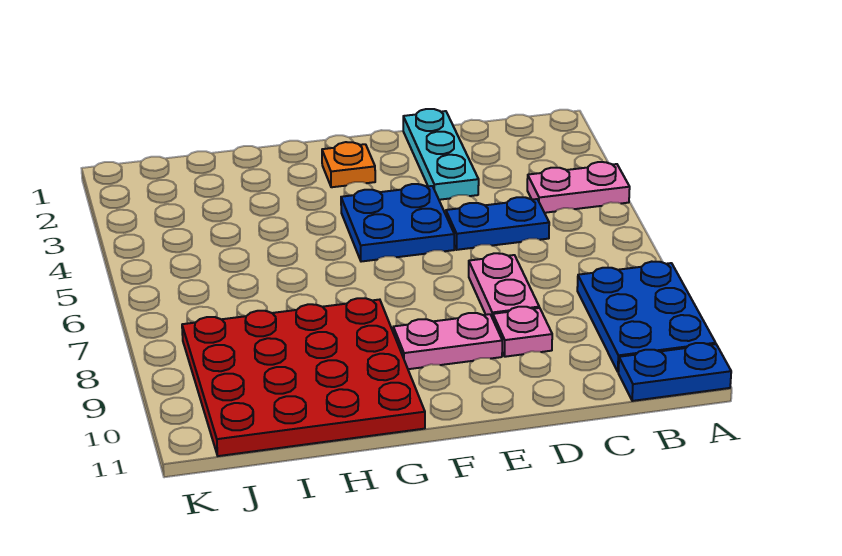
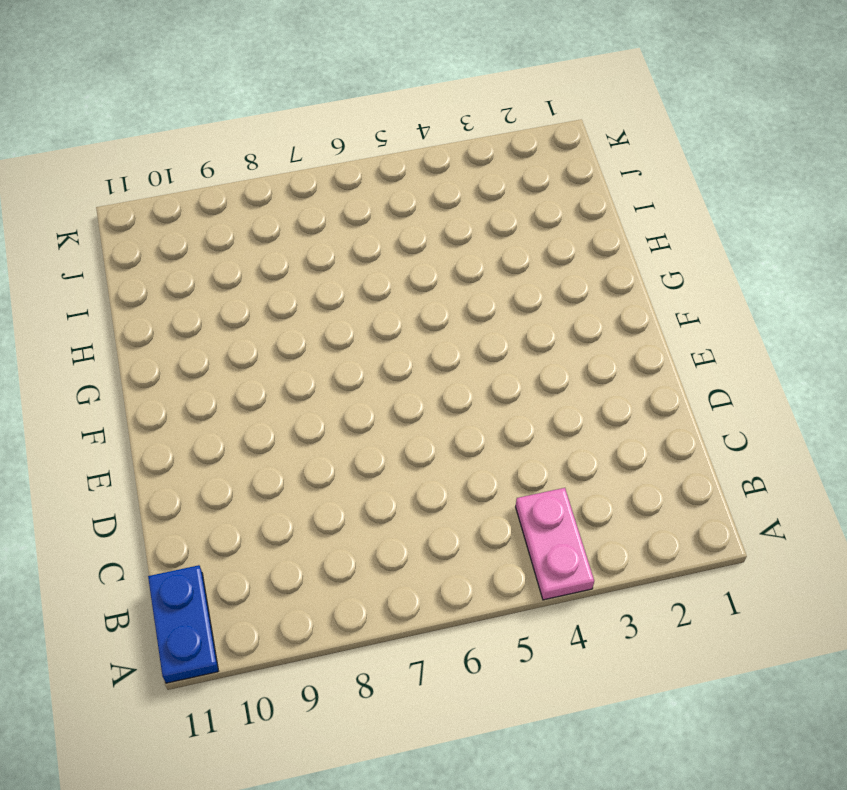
none -> blue plate A8:B10 level 1
none -> blue plate C5:D5 level 1

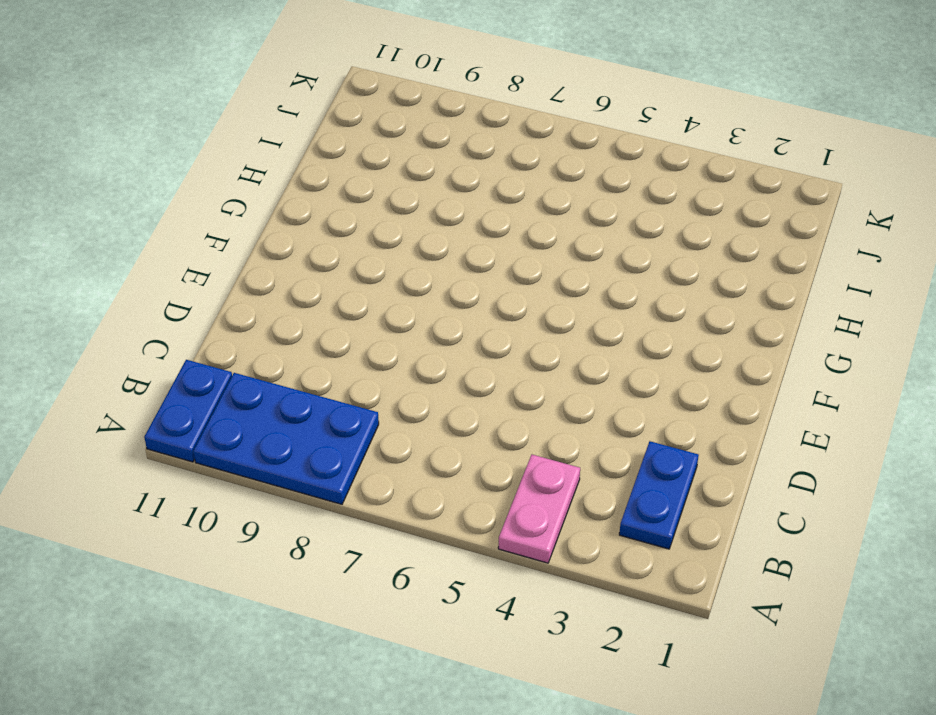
blue plate B2:C2 level 1 -> blue plate C5:D5 level 1
none -> cyan plate D1:D3 level 1
none -> pink plate D7:D8 level 1

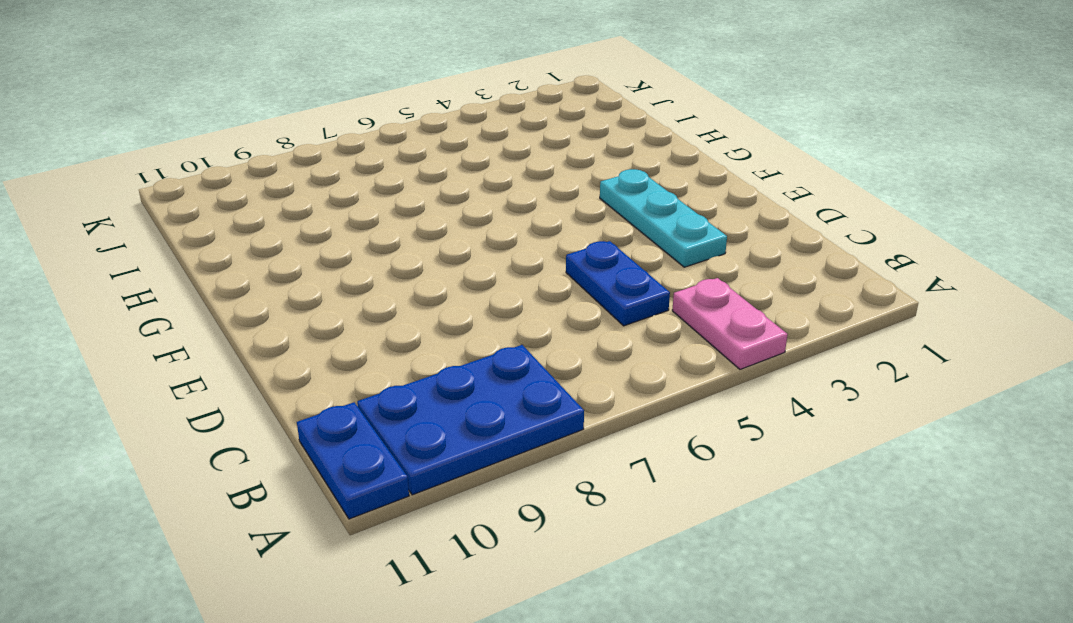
cyan plate D3:F3 level 1 -> cyan plate D1:D3 level 1
none -> pink plate D7:D8 level 1
none -> pink plate D9 level 1

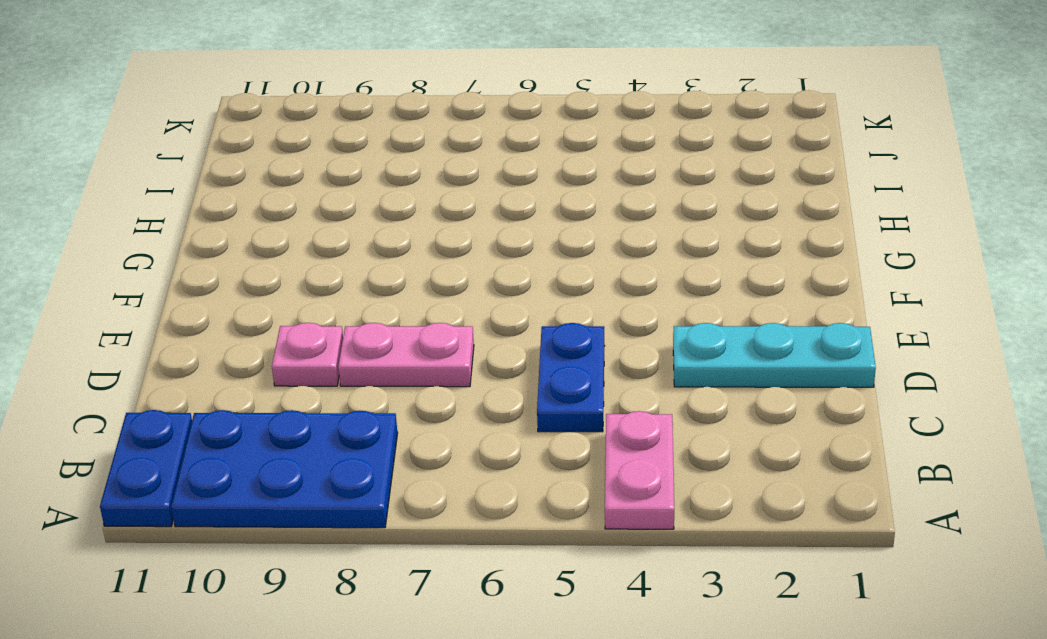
none -> blue plate E4:F5 level 1
none -> pink plate E9:F9 level 1

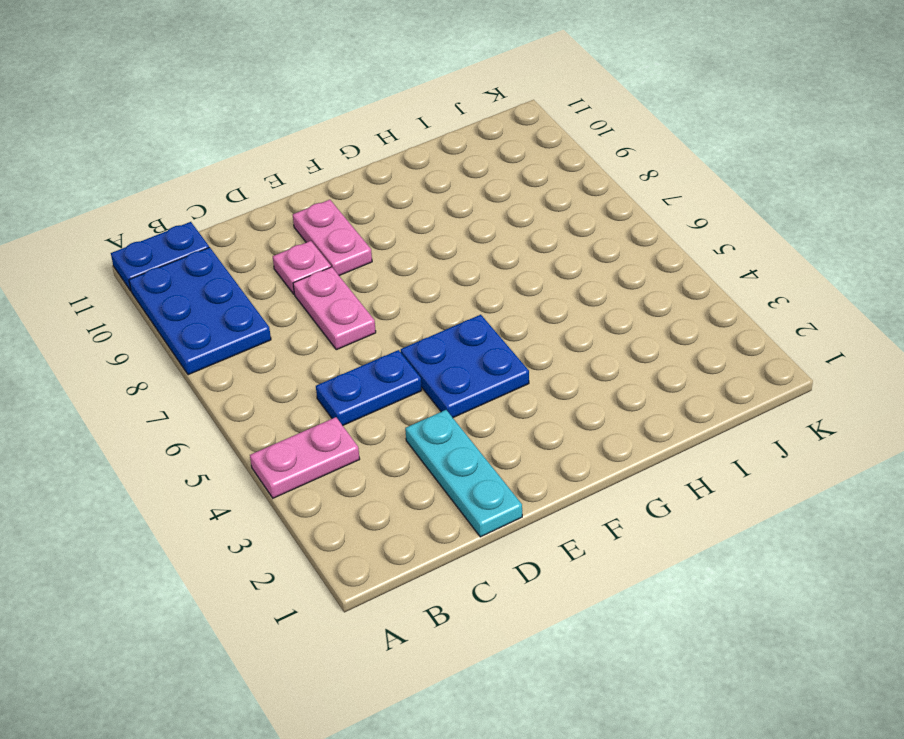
pink plate E9:E10 level 1 -> pink plate E9:F9 level 1
none -> orange plate F2 level 1
none -> red plate G8:J11 level 1

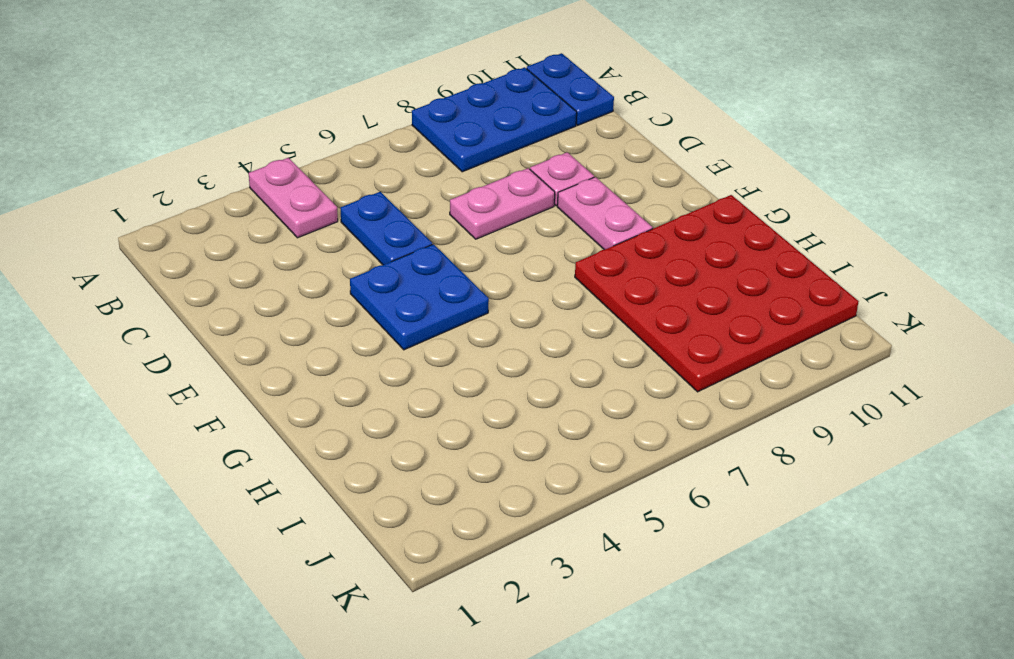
none -> cyan plate D1:D3 level 1
none -> orange plate F2 level 1

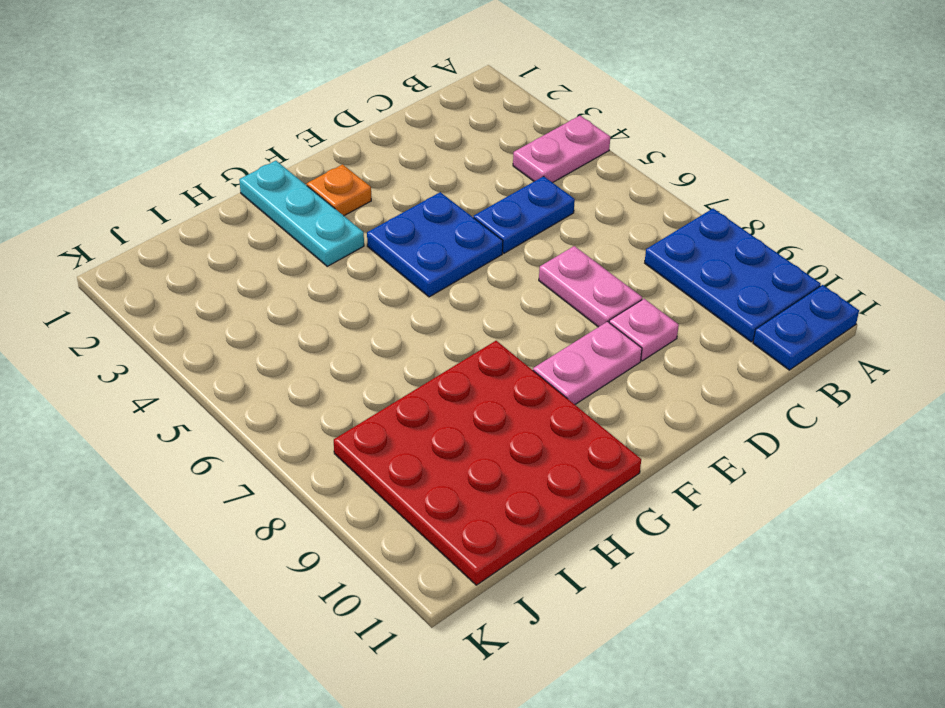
cyan plate G1:G3 level 1 -> cyan plate D1:D3 level 1

